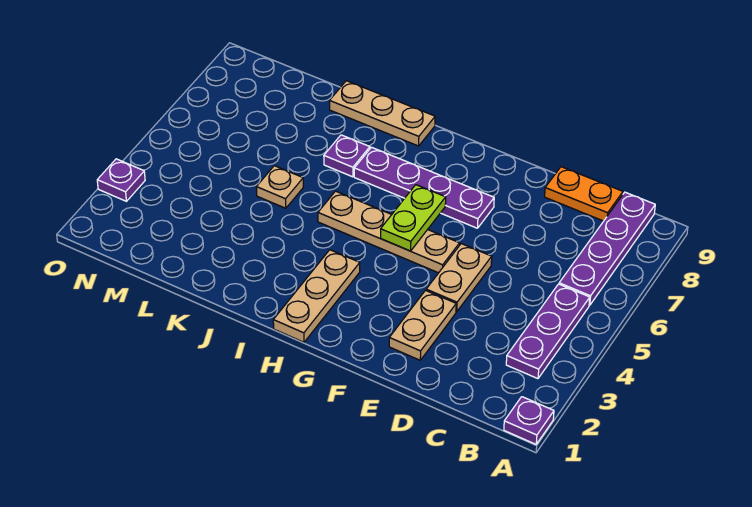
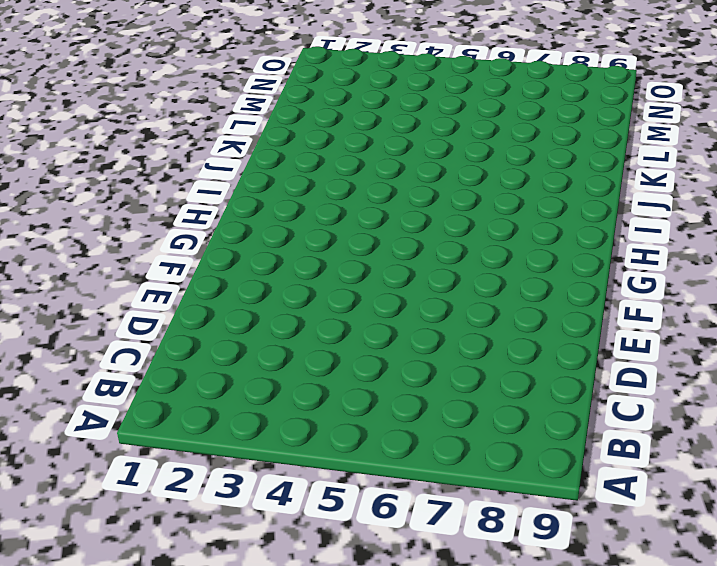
none -> purple plate A1 level 1
none -> purple plate B3:B5 level 1
none -> purple plate B6:B9 level 1

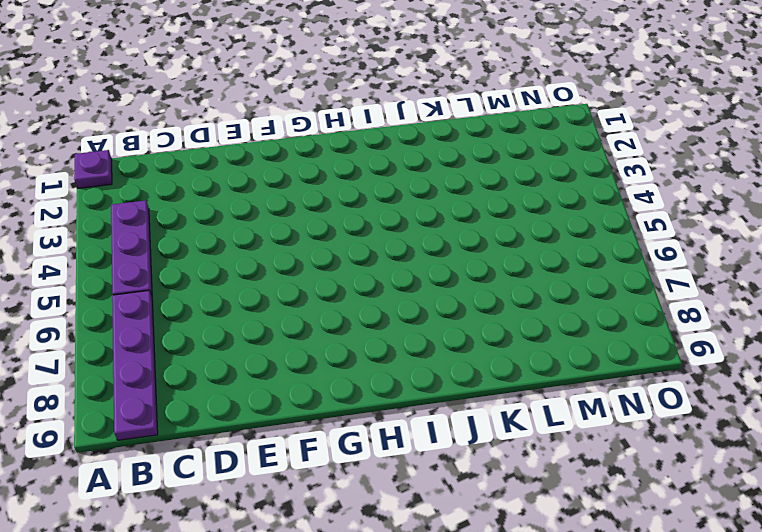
none -> orange plate C9:D9 level 1
none -> tan plate E2:E3 level 1
none -> tan plate E4:E5 level 1

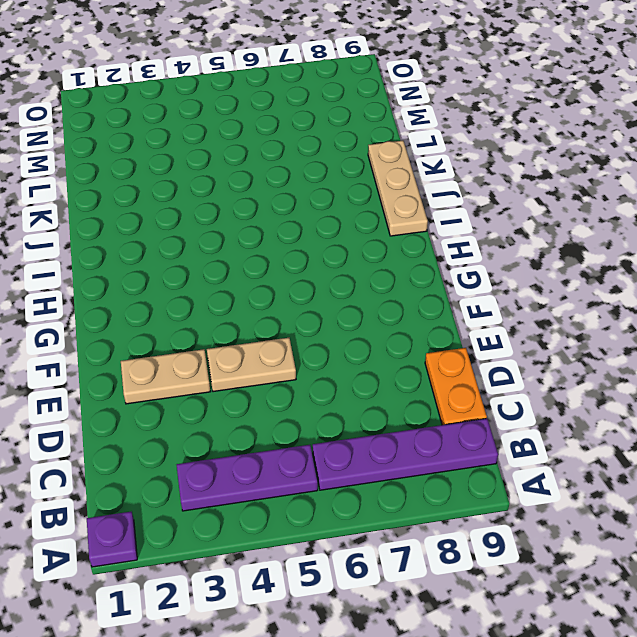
none -> tan plate F5:I5 level 1
none -> purple plate F7:I7 level 1
none -> tan plate H1:H3 level 1

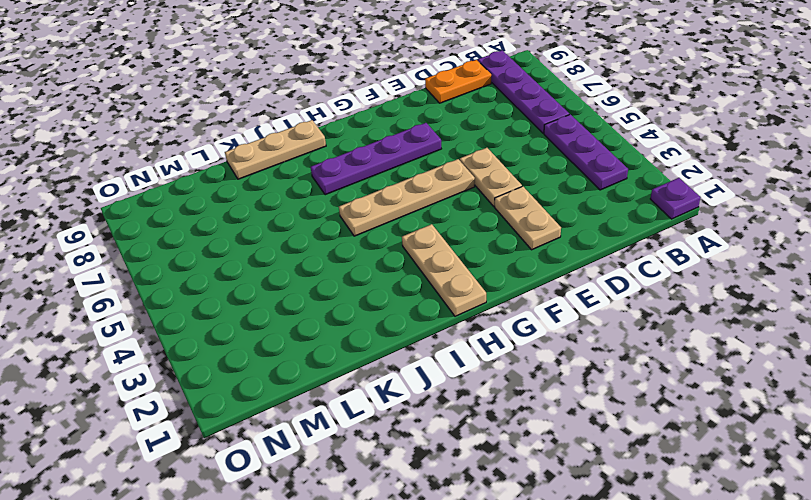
none -> purple plate J7 level 1
none -> tan plate K5 level 1
none -> purple plate O3 level 1

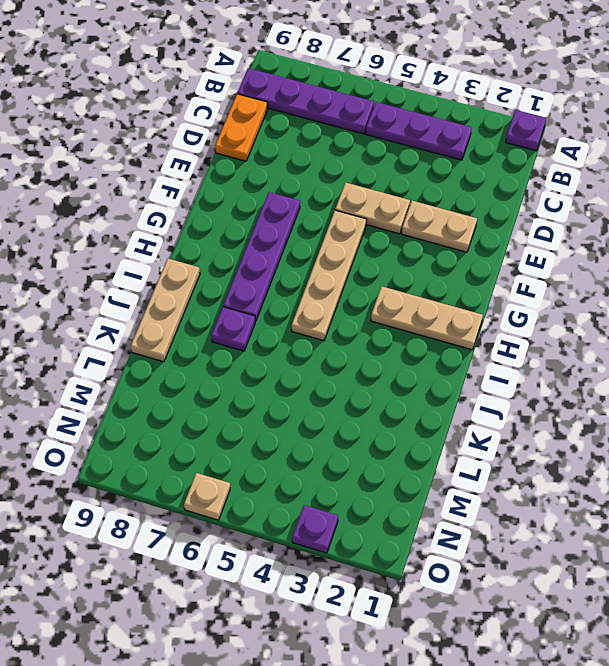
tan plate O6 level 1 -> tan plate K5 level 1
none -> lime plate G5:G6 level 2

